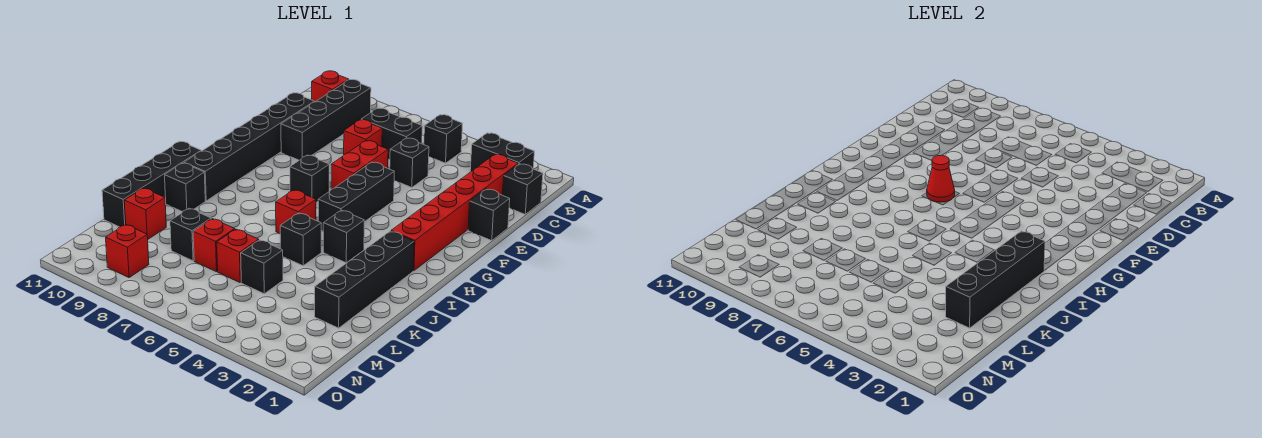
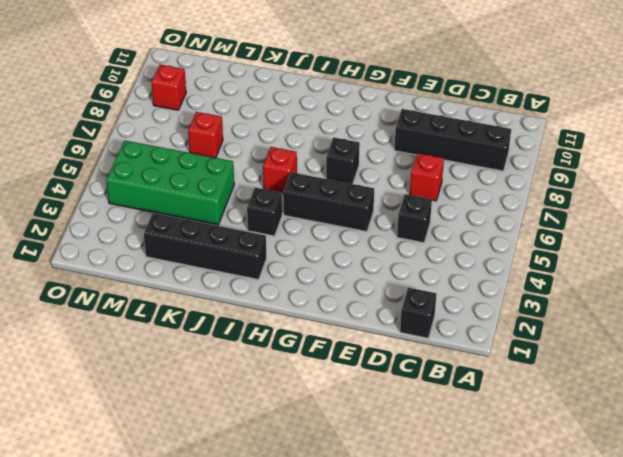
green brick K4:N5 level 1 -> black brick L5 level 1
none -> black brick B2:B3 level 1
none -> black brick B5 level 1
none -> red brick B10 level 1

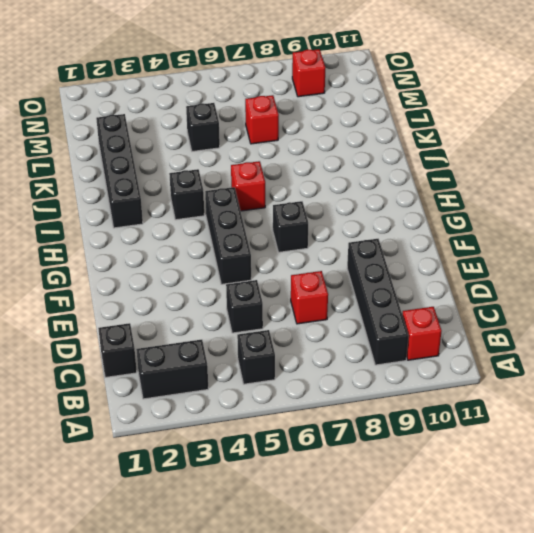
none -> red brick C2:H2 level 1
none -> black brick C6:C7 level 1
none -> black brick D10:I10 level 1

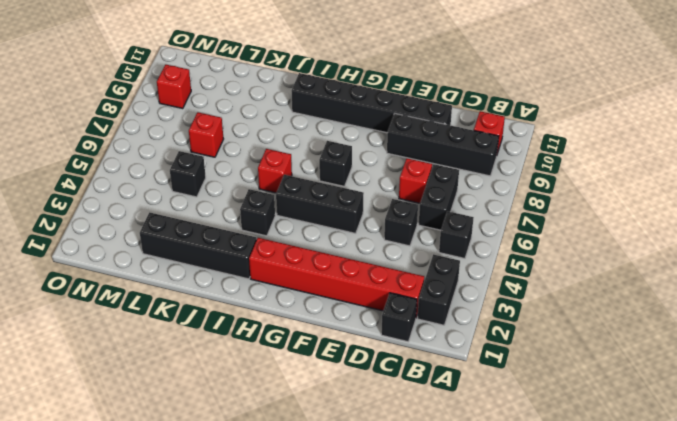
none -> black brick E1 level 1
none -> red brick E6:F6 level 1
none -> black brick I11:L11 level 1

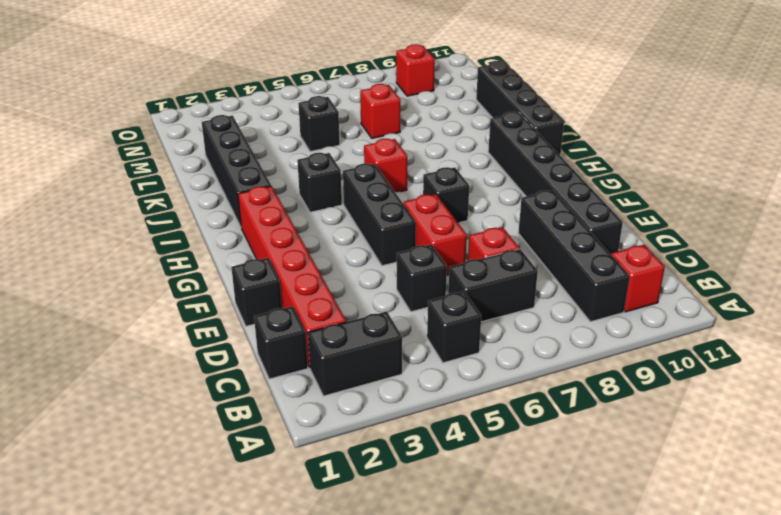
none -> black brick J5 level 1
none -> black brick J10 level 1
none -> red brick L6 level 1

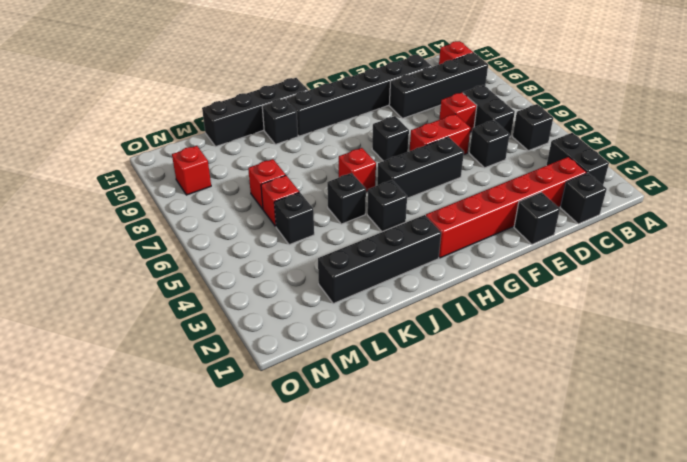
none -> black brick L8 level 1
none -> red brick L10 level 1
none -> red cone G7 level 2

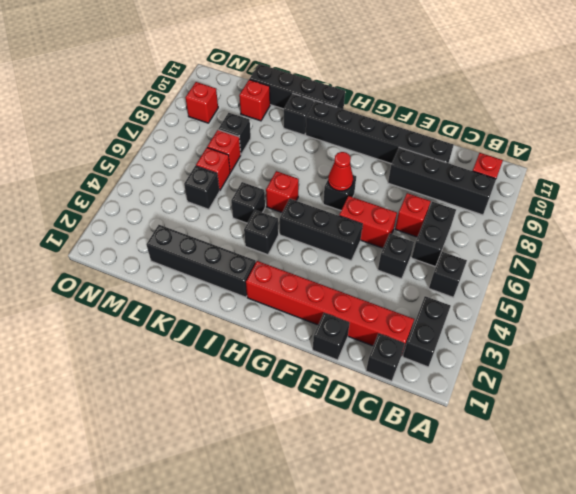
none -> black brick I2:L2 level 2

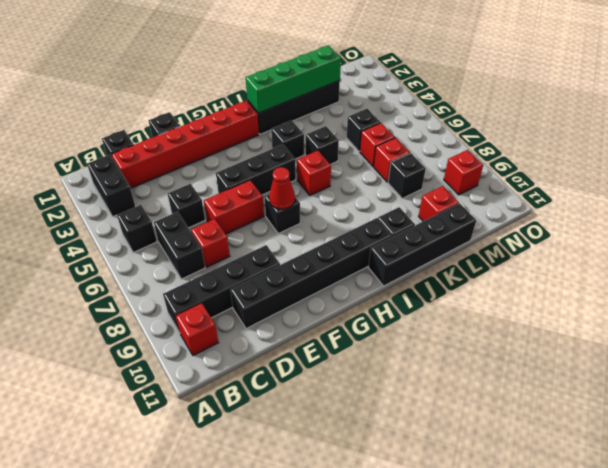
green brick I2:L2 level 2 -> black brick I2:L2 level 2

